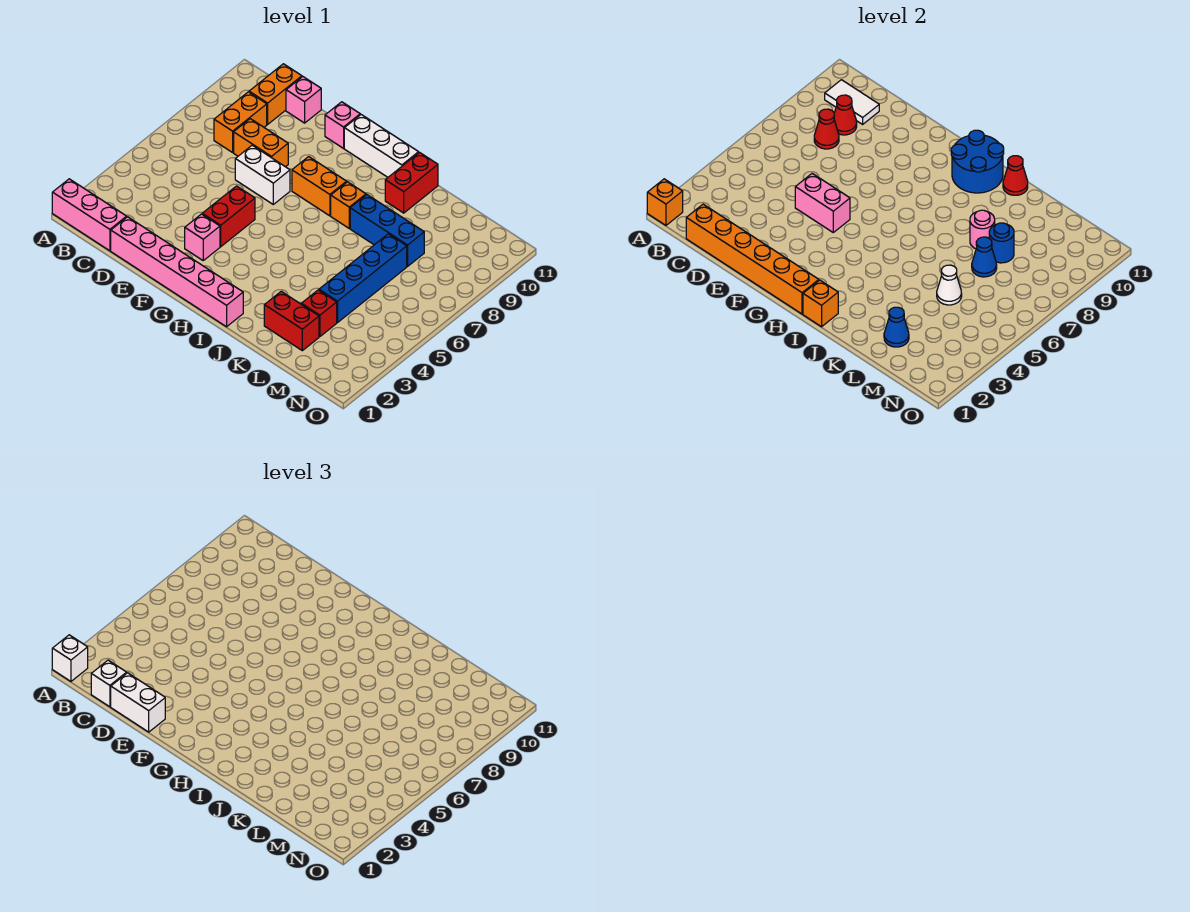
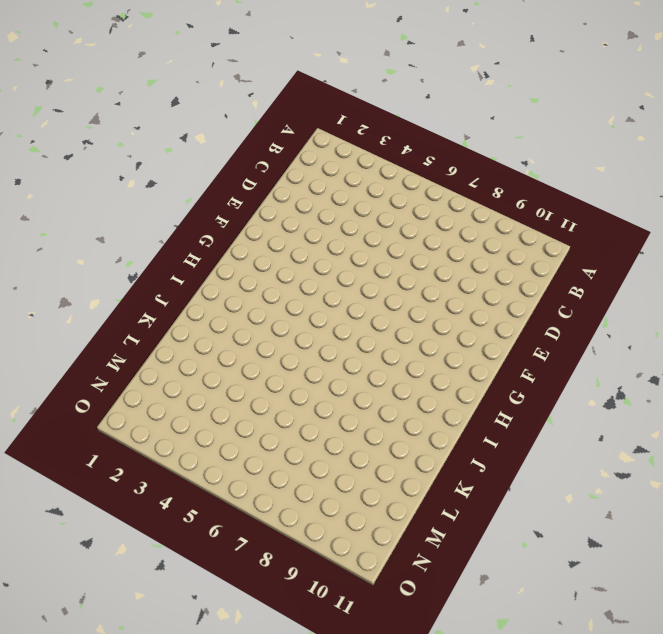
none -> pink brick A1:C1 level 1
none -> orange brick C8:C9 level 1
none -> orange brick C10:C11 level 1
none -> pink brick D1:I1 level 1

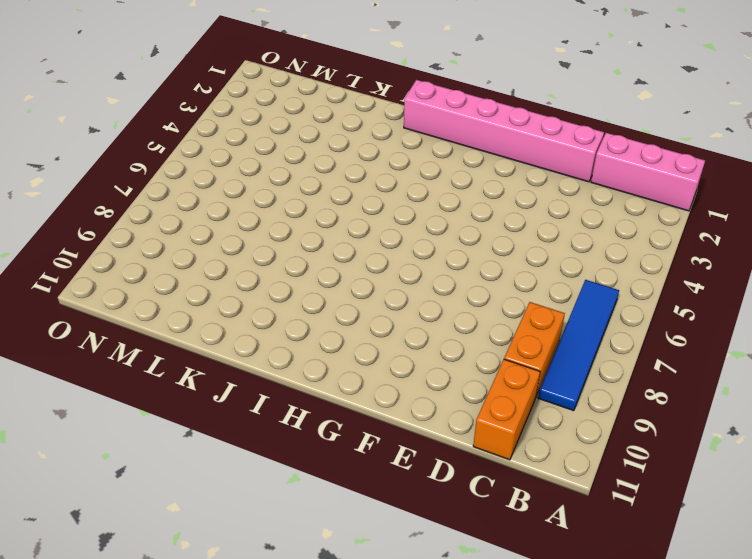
blue tile B6:B9 level 1 -> none
none -> orange brick D8:E8 level 1
none -> pink brick D11 level 1
none -> white brick E7:F7 level 1
none -> pink brick F3 level 1

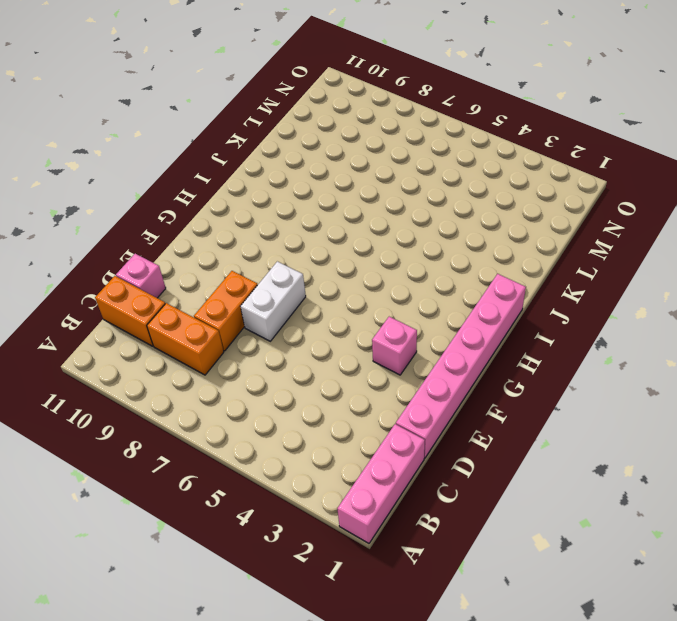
none -> red brick F4:F5 level 1
none -> pink brick F11 level 1
none -> orange brick G8:H8 level 1
none -> white brick G11:I11 level 1

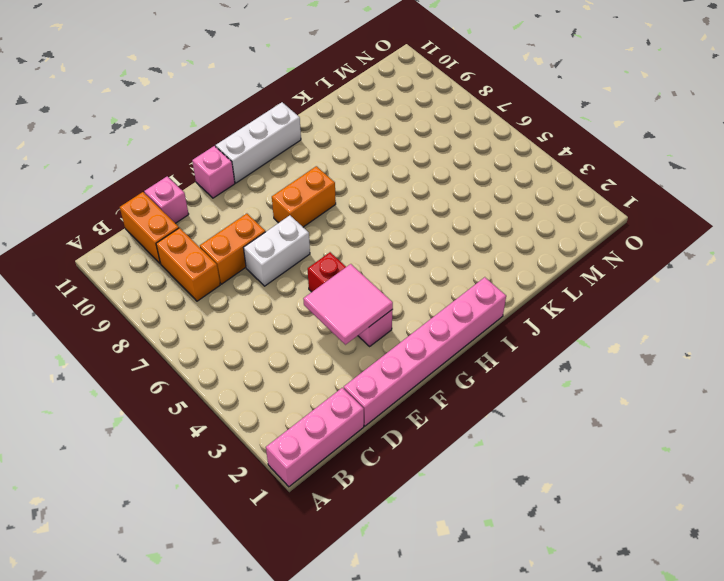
pink tile E3:F4 level 2 -> none
none -> orange brick I8 level 1
none -> blue brick J8:L8 level 1
none -> red brick J10:J11 level 1
none -> red brick K2:L2 level 1

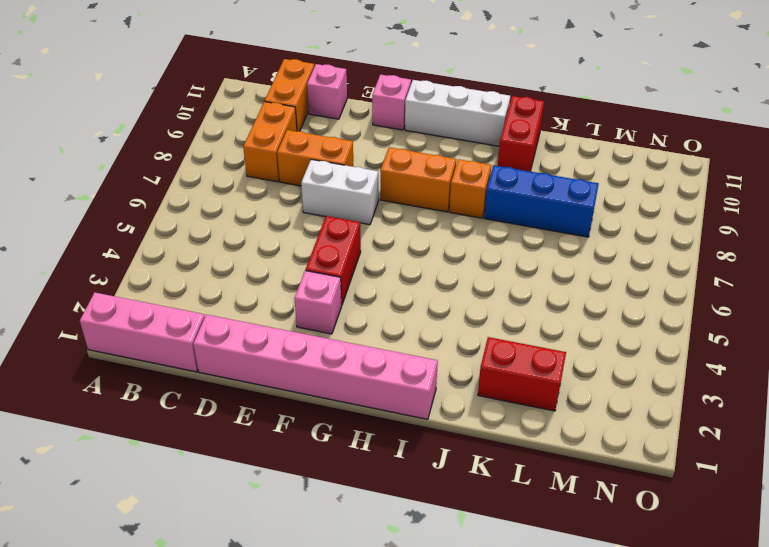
none -> red brick L3 level 1
none -> blue brick L4:L7 level 1
none -> orange brick A1 level 2
none -> white tile B10:C10 level 2

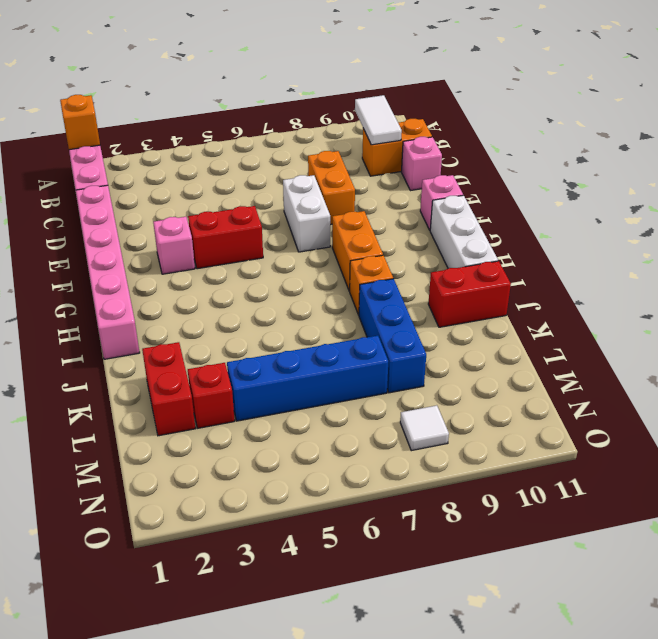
white tile N8 level 1 -> none
none -> orange brick C8:C9 level 1
none -> orange brick C1:H1 level 2
none -> red cone C8 level 2
none -> red cone C9 level 2

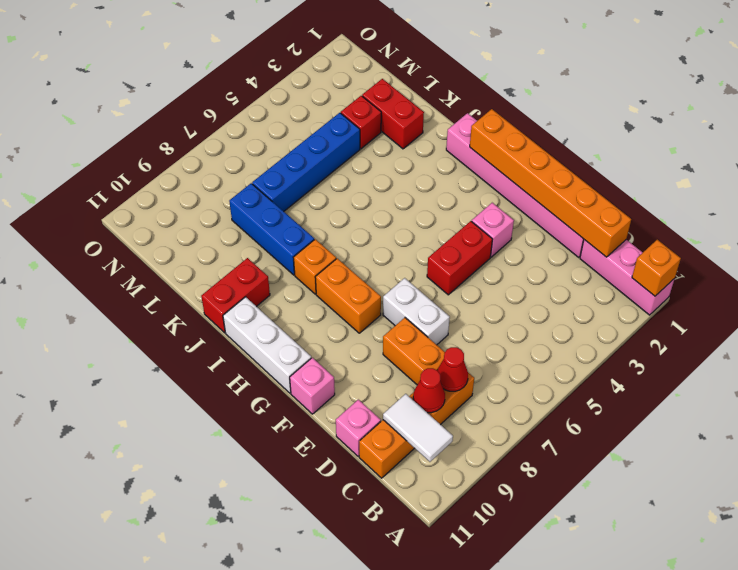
none -> pink brick E5:F5 level 2
none -> blue round brick H10:I11 level 2
none -> orange brick I1 level 2
none -> red cone J11 level 2

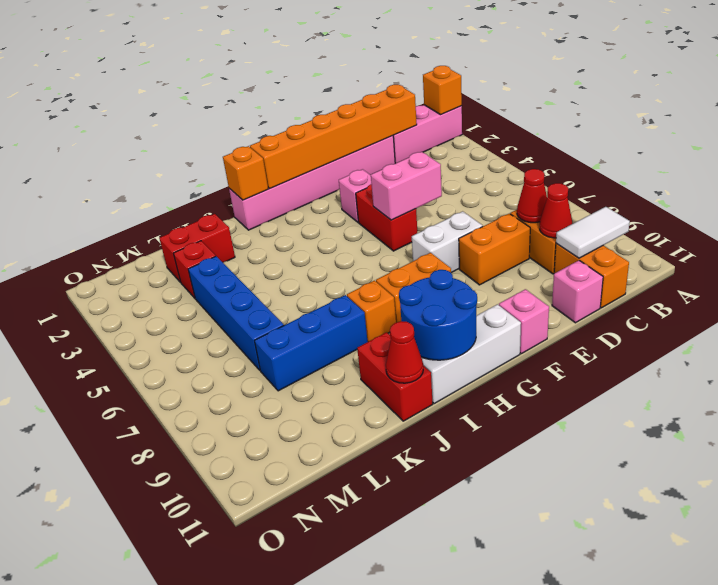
none -> pink round brick K8 level 2
none -> blue cone L2 level 2
none -> white cone L5 level 2
none -> blue cone L7 level 2

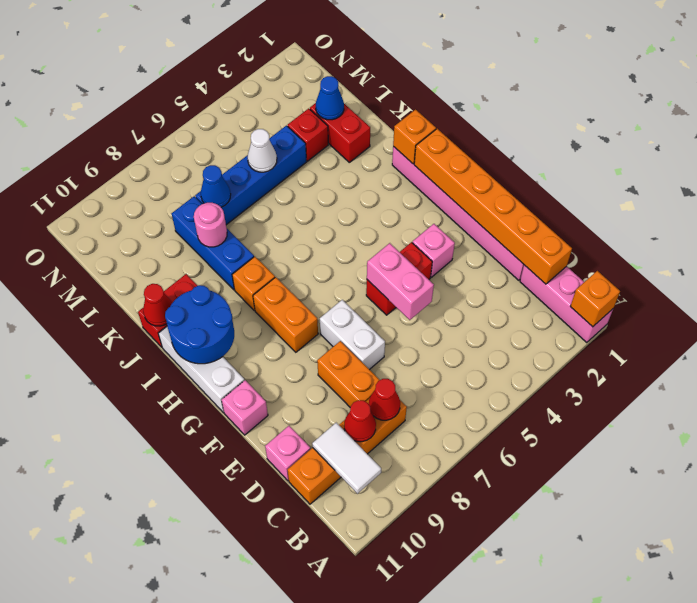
none -> blue round brick L8 level 2
none -> white brick A1 level 3
none -> white brick C1 level 3
none -> white brick D1:E1 level 3

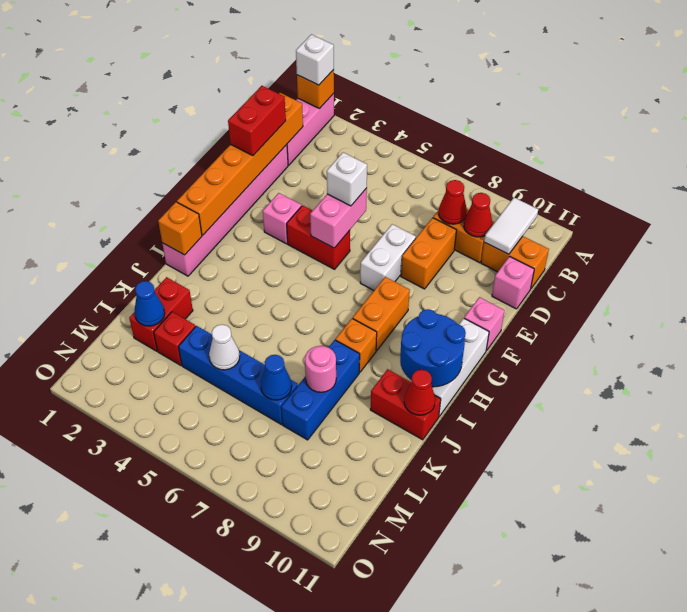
red brick D1:E1 level 3 -> white brick D1:E1 level 3
white brick E5 level 3 -> white brick C1 level 3
none -> blue round brick L8 level 2

